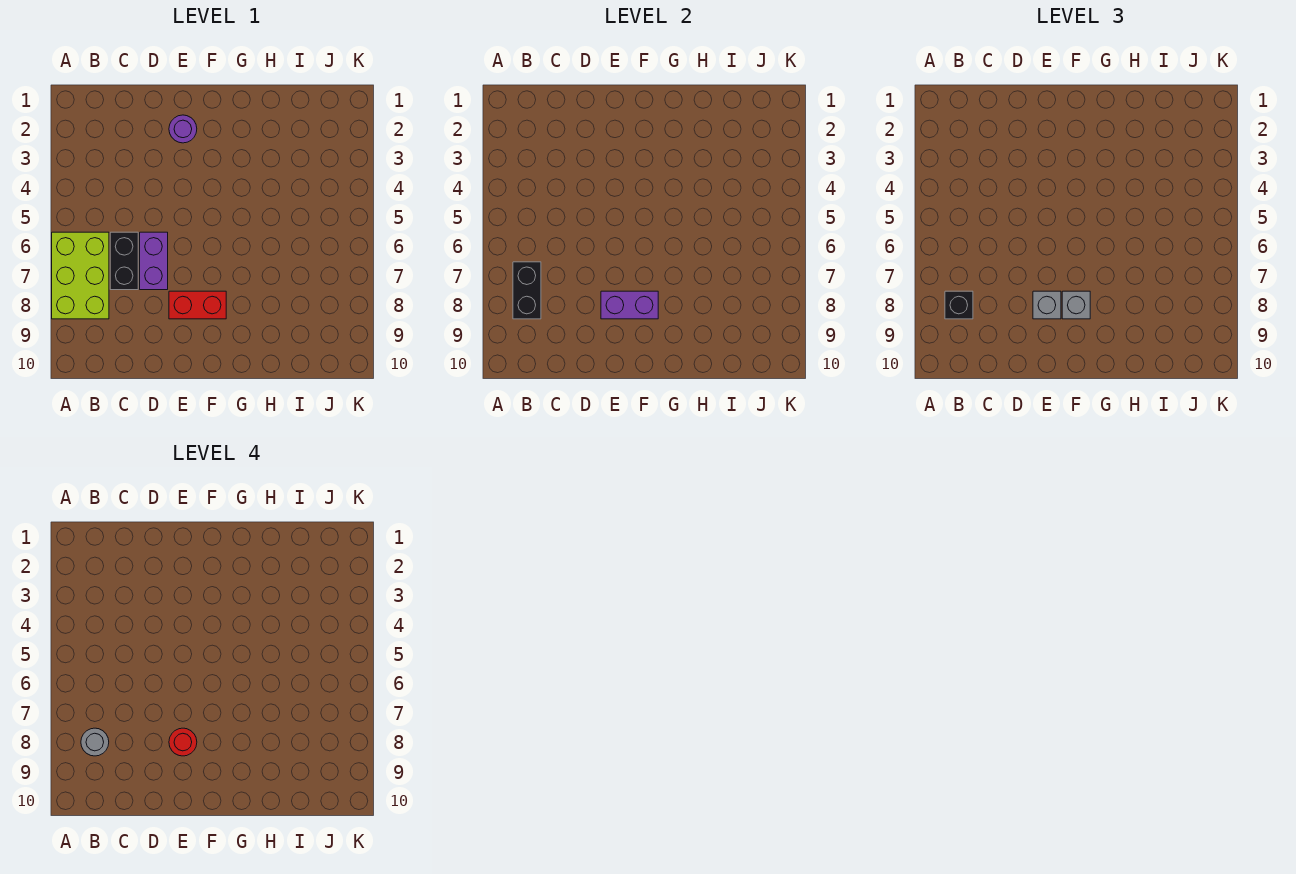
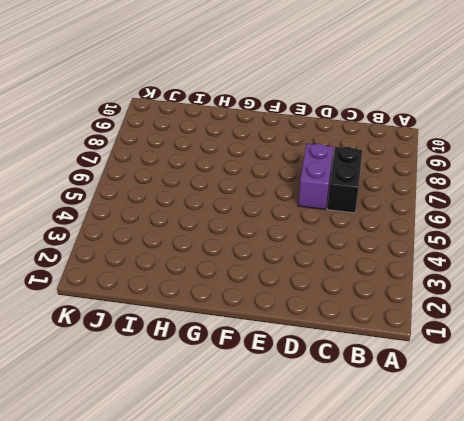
none -> lime brick A6:B8 level 1
none -> purple round brick E2 level 1
none -> red brick E8:F8 level 1

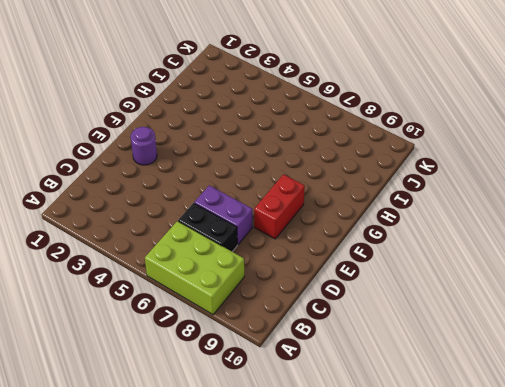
none -> black brick B7:B8 level 2
none -> purple brick E8:F8 level 2
none -> black brick B8 level 3

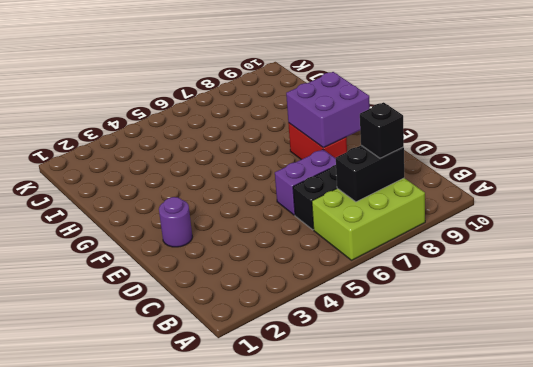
purple brick E8:F9 level 2 -> purple brick E8:F8 level 2
none -> grey brick E8 level 3
none -> grey brick F8 level 3
none -> grey round brick B8 level 4

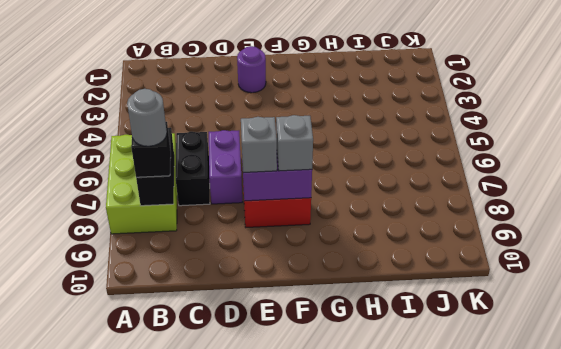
none -> red round brick E8 level 4

